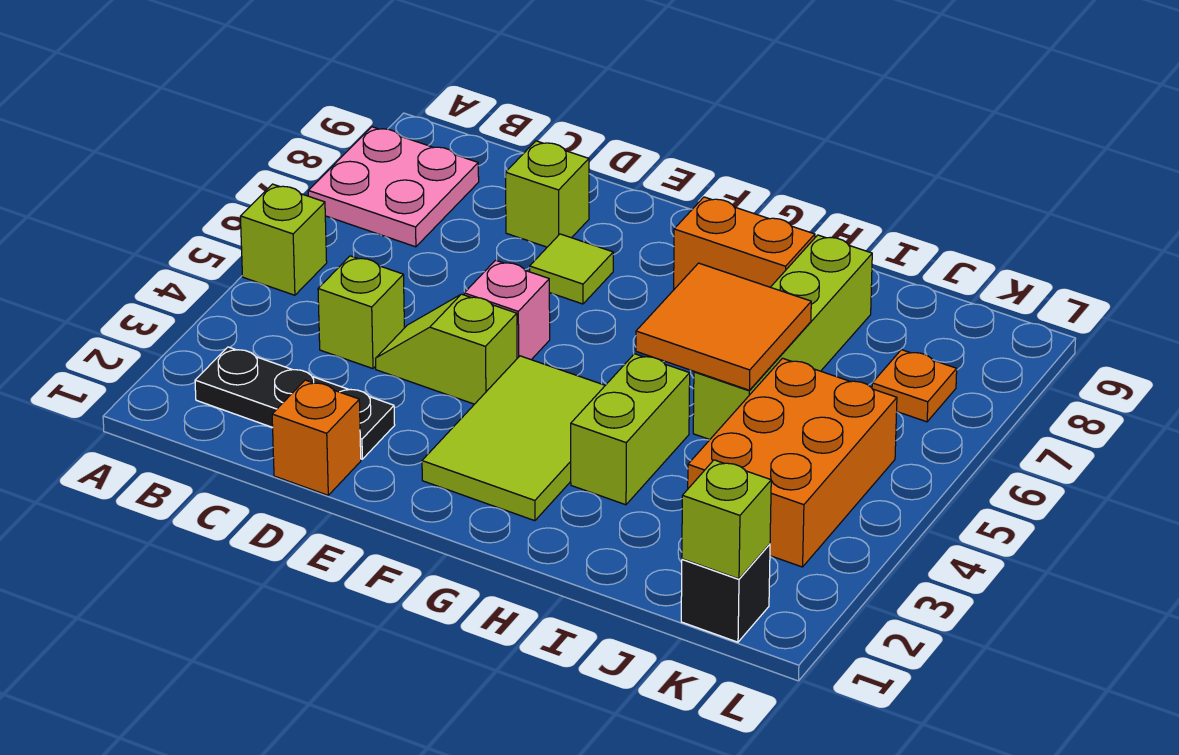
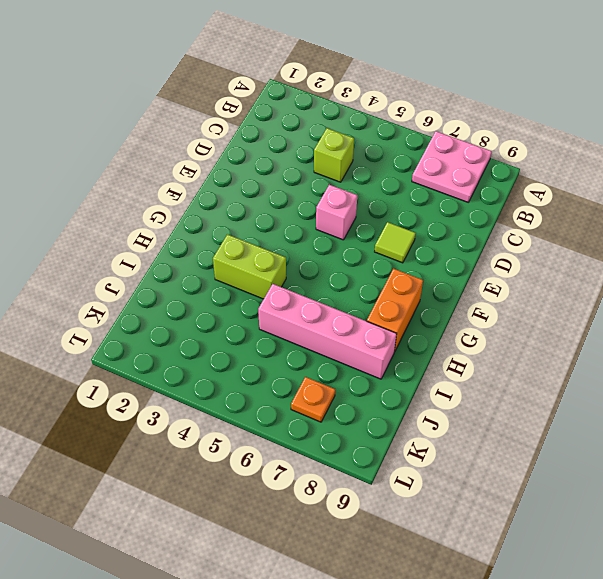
pink brick I5:I8 level 1 -> lime brick I5:I8 level 1
none -> lime brick A5 level 1
none -> black plate B2:D2 level 1
none -> orange brick D1 level 1

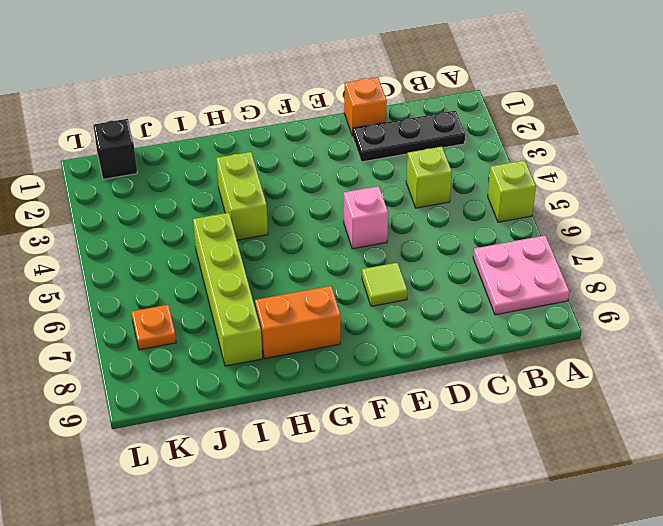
none -> lime slope D4:E4 level 1 top E
none -> lime brick D8 level 1
none -> lime tile F2:G4 level 1

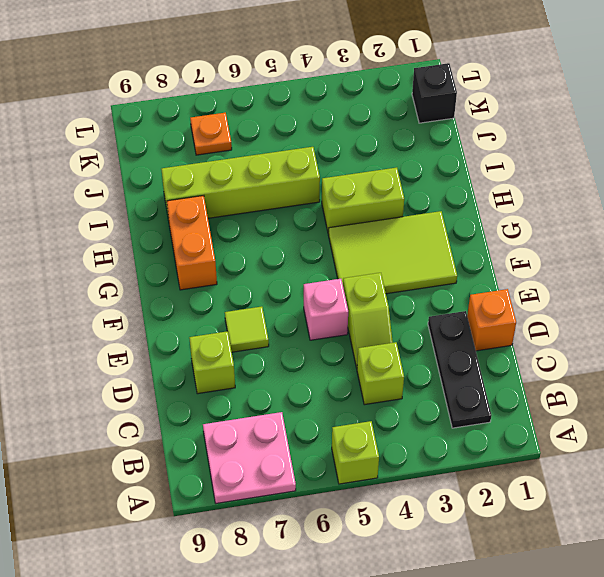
none -> orange brick J3:K5 level 1
none -> orange tile H5:I6 level 2
none -> lime brick K1 level 2

